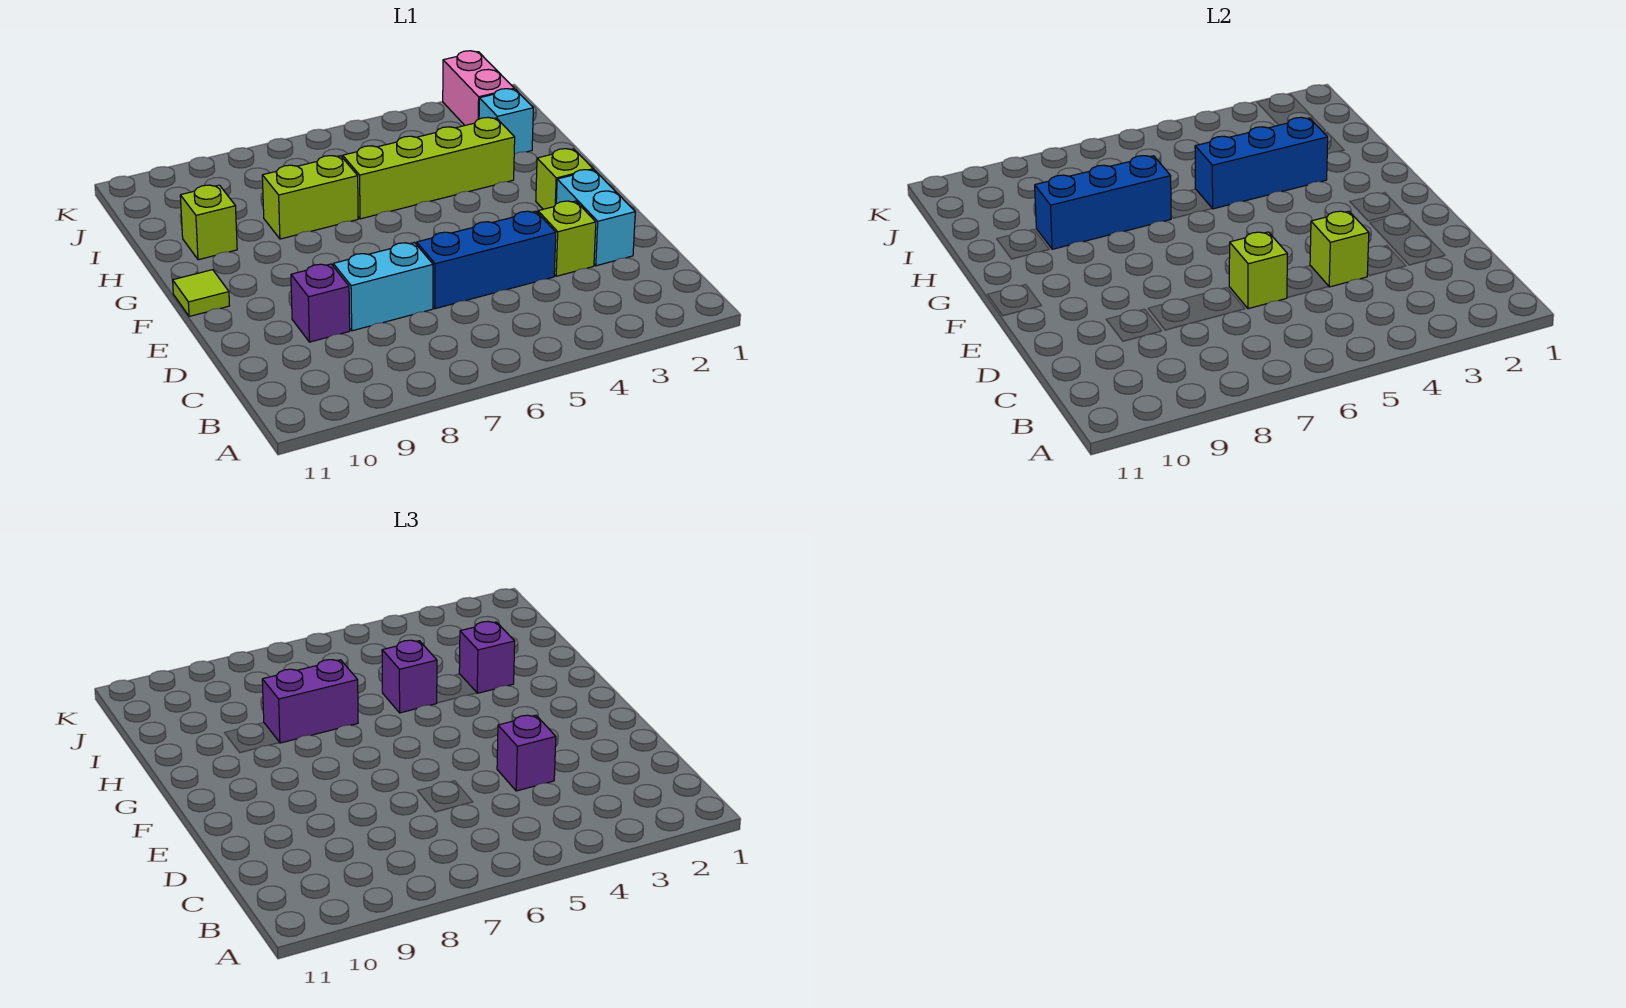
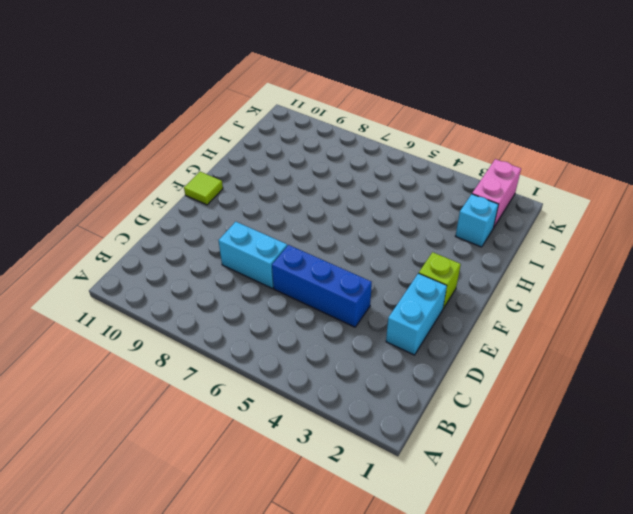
none -> lime brick D3 level 1
none -> purple brick D9 level 1
none -> lime brick H3:H6 level 1

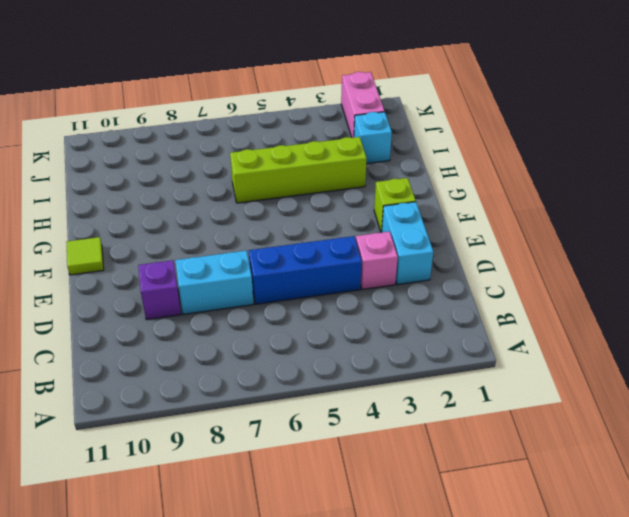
pink brick D3 level 1 -> lime brick D3 level 1
none -> lime brick H7:H8 level 1
none -> lime brick H10 level 1
none -> lime brick D4 level 2

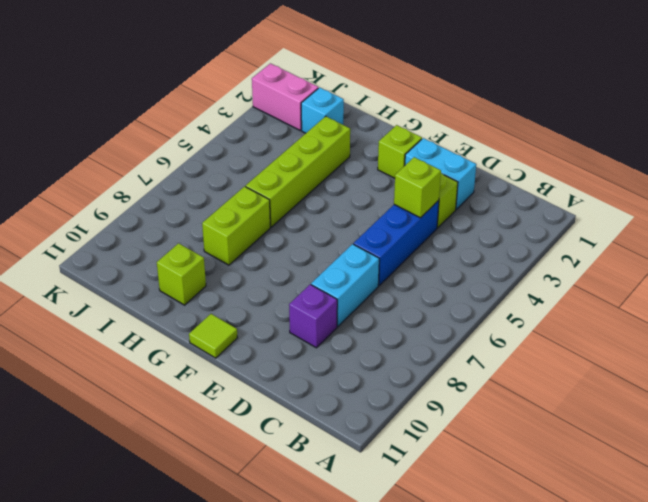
none -> lime brick D6 level 2
none -> blue brick H3:H5 level 2
none -> blue brick H7:H9 level 2

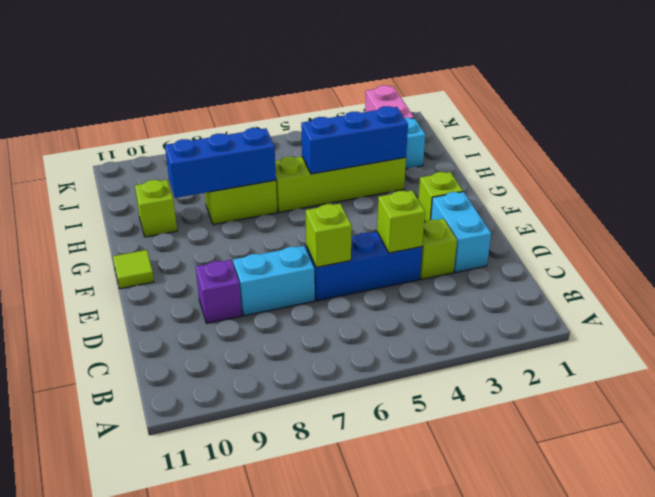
none -> purple brick D4 level 3
none -> purple brick H3 level 3
none -> purple brick H5 level 3

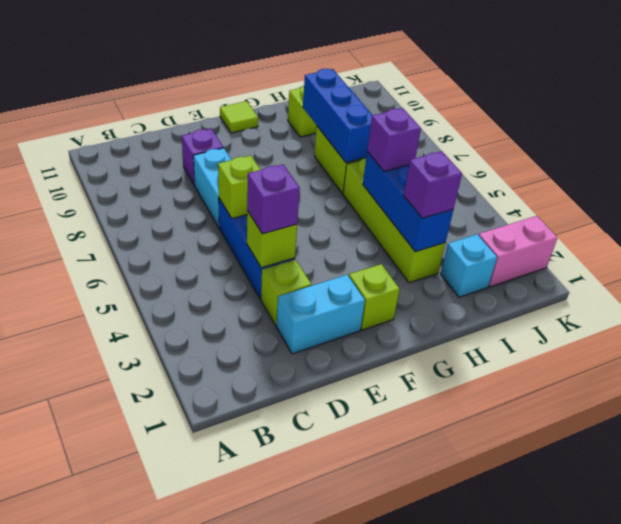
none -> purple brick H7:H8 level 3

